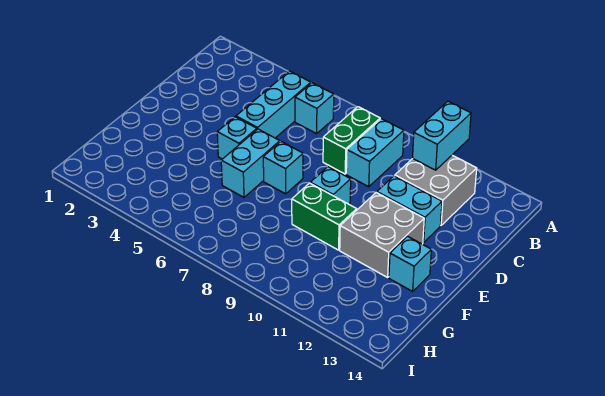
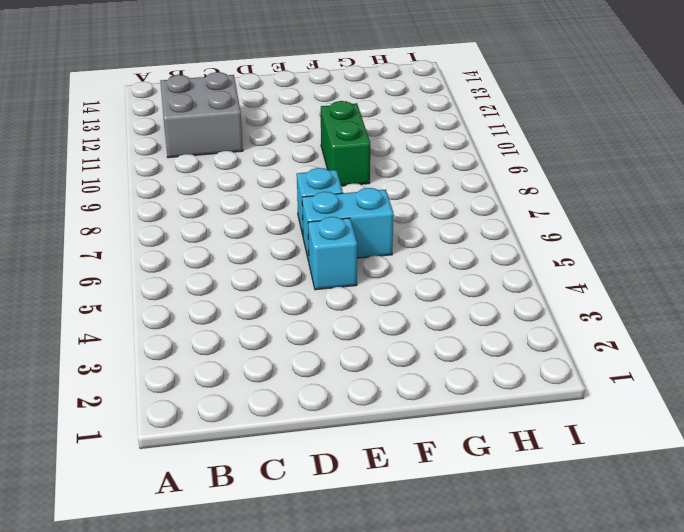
none -> cyan brick B5:D5 level 1
none -> cyan brick B6 level 1
none -> green brick B8:C8 level 1

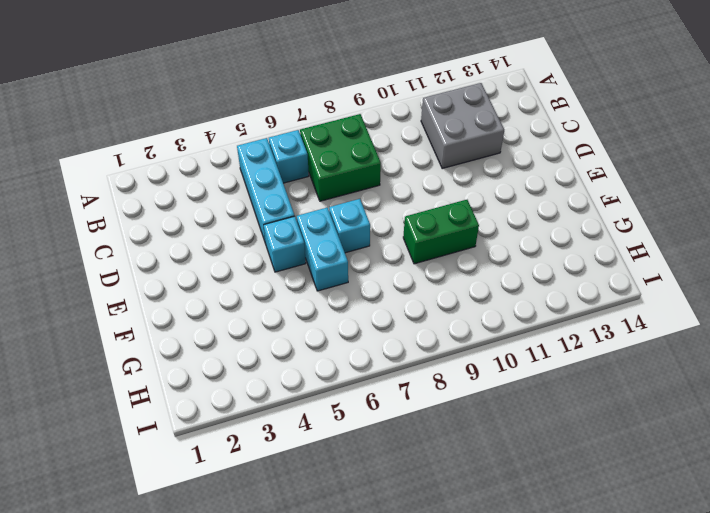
green brick B7:C8 level 1 -> green brick B8:C8 level 1
none -> cyan brick B9:C9 level 1
none -> cyan brick D11:D12 level 1
none -> cyan brick E9 level 1

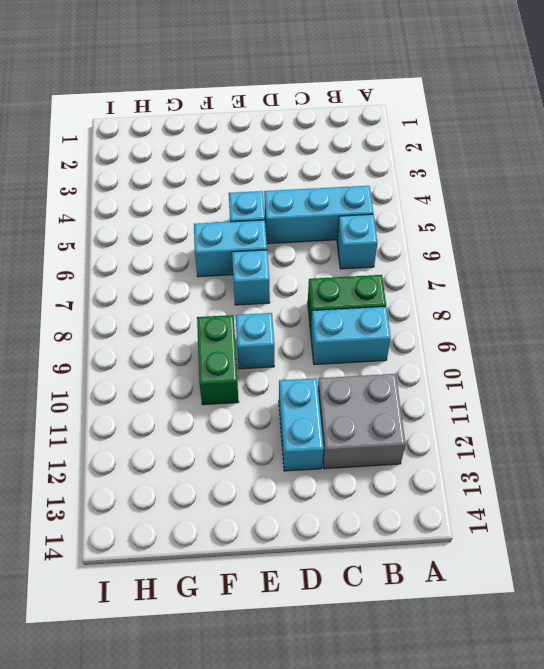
none -> grey brick E11:F12 level 1
none -> cyan brick F13 level 1
none -> cyan brick A11:B11 level 2

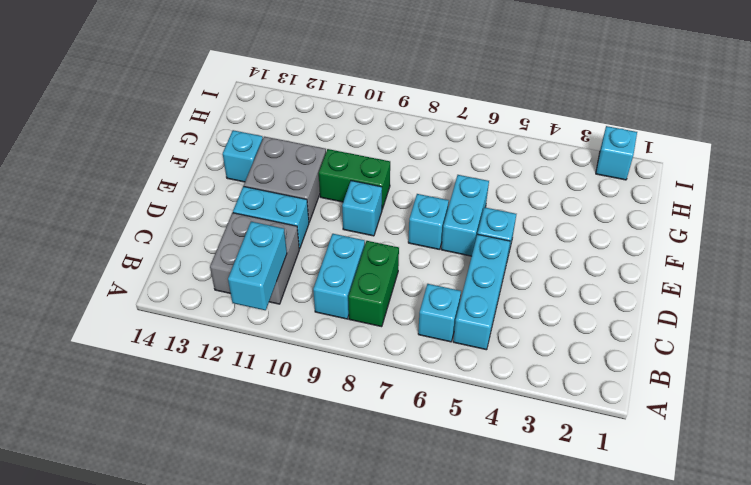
cyan brick I2 level 1 -> none

